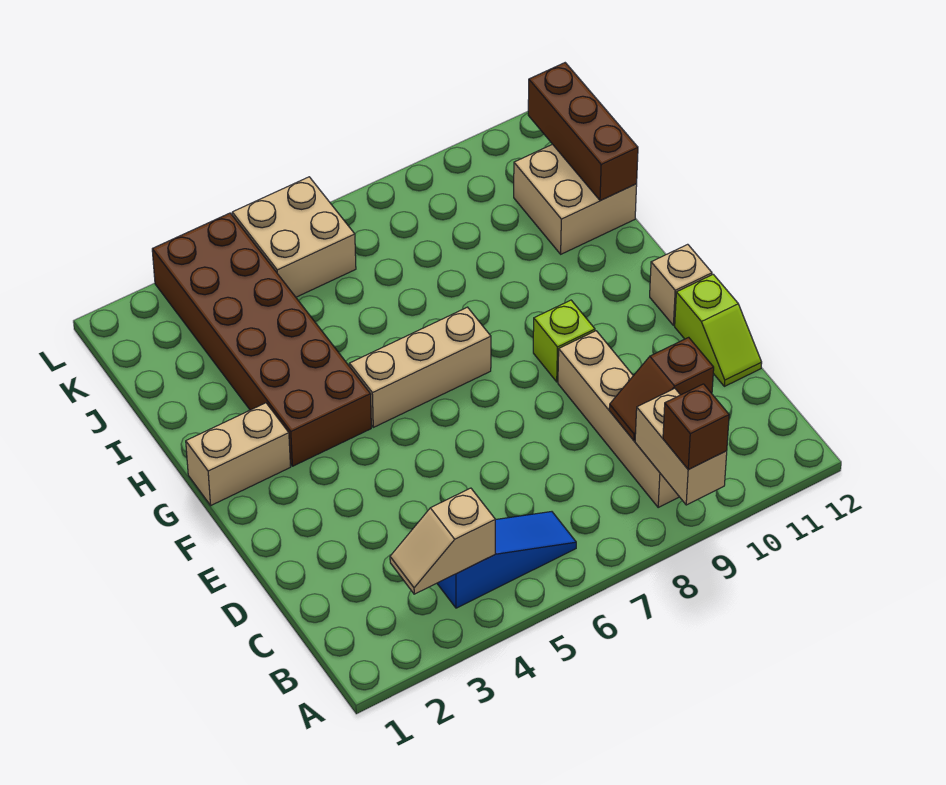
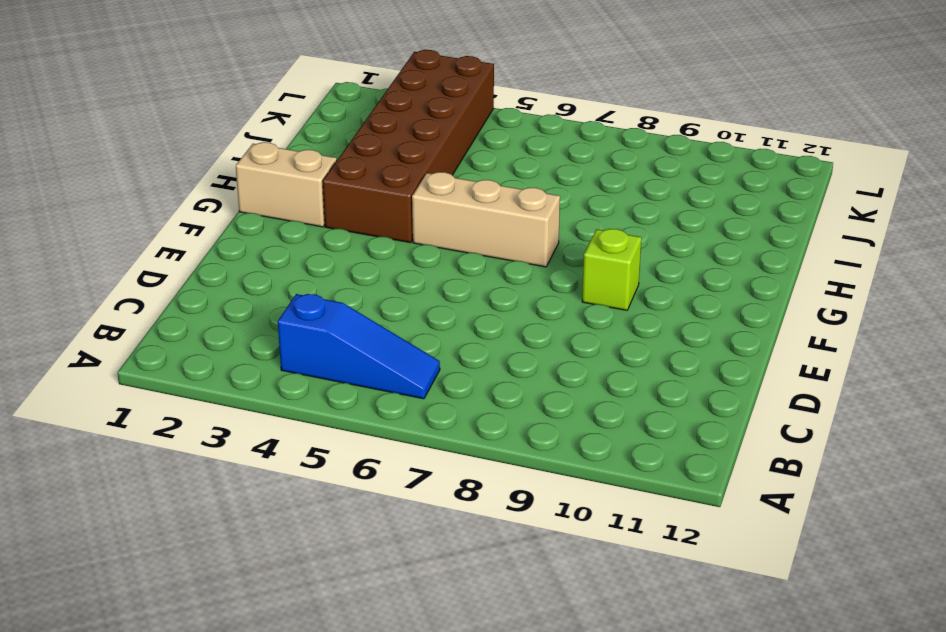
none -> tan brick B9:E9 level 1
none -> lime slope D12:E12 level 1 top E
none -> tan brick F12 level 1

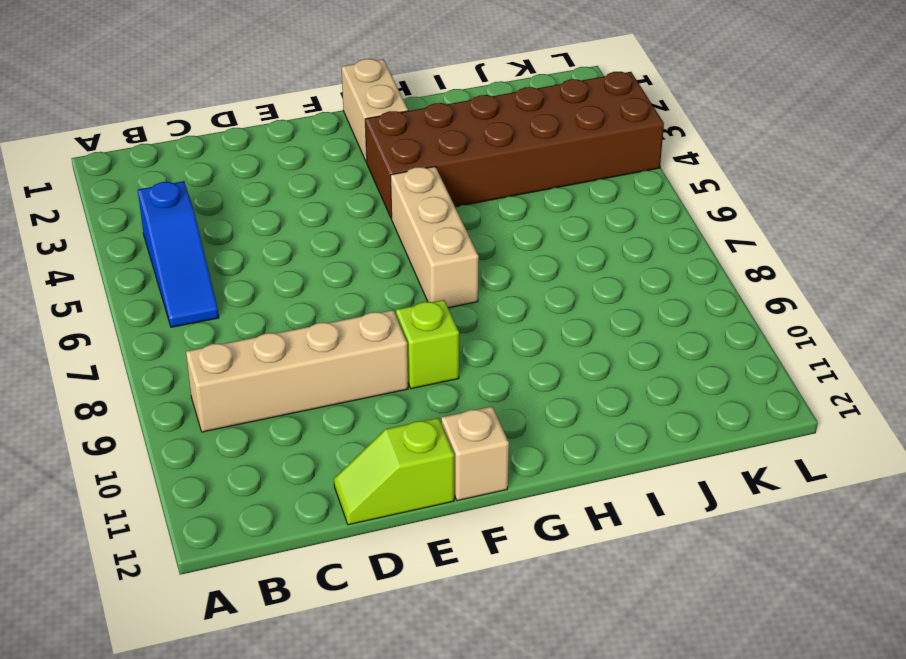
none -> tan brick I11:J12 level 1
none -> tan brick K5:L6 level 1
none -> tan brick A9:B9 level 2

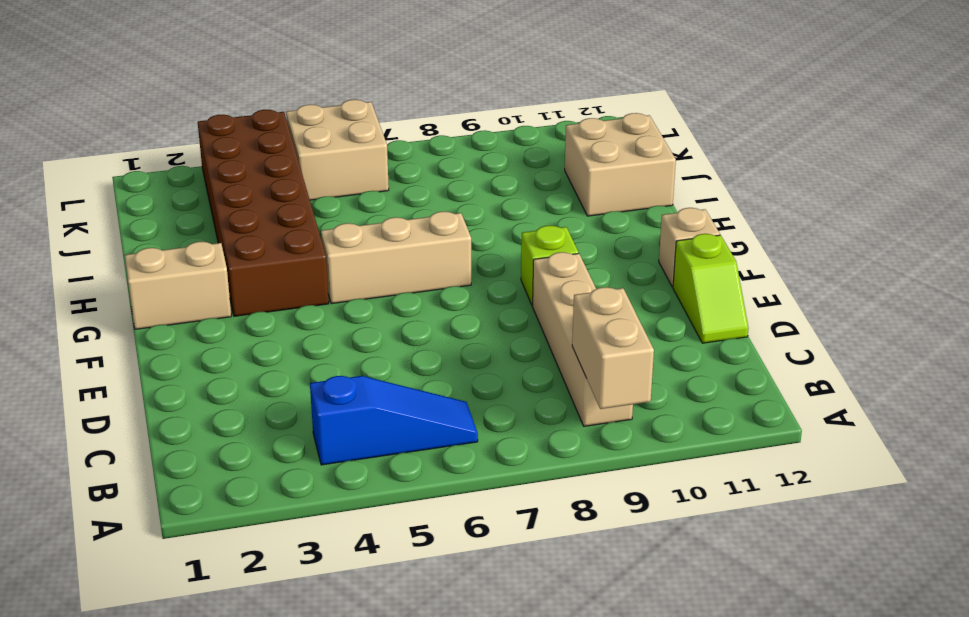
none -> tan slope B3:B4 level 2 top 4
none -> brown slope C9:C10 level 2 top 10
none -> brown brick I12:K12 level 2

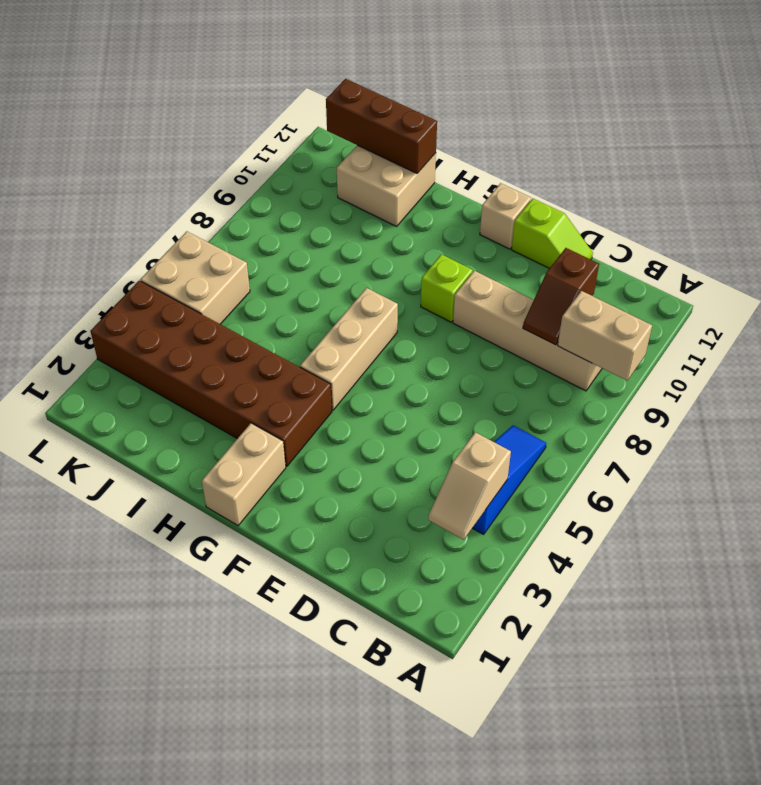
none -> brown brick A9 level 3

